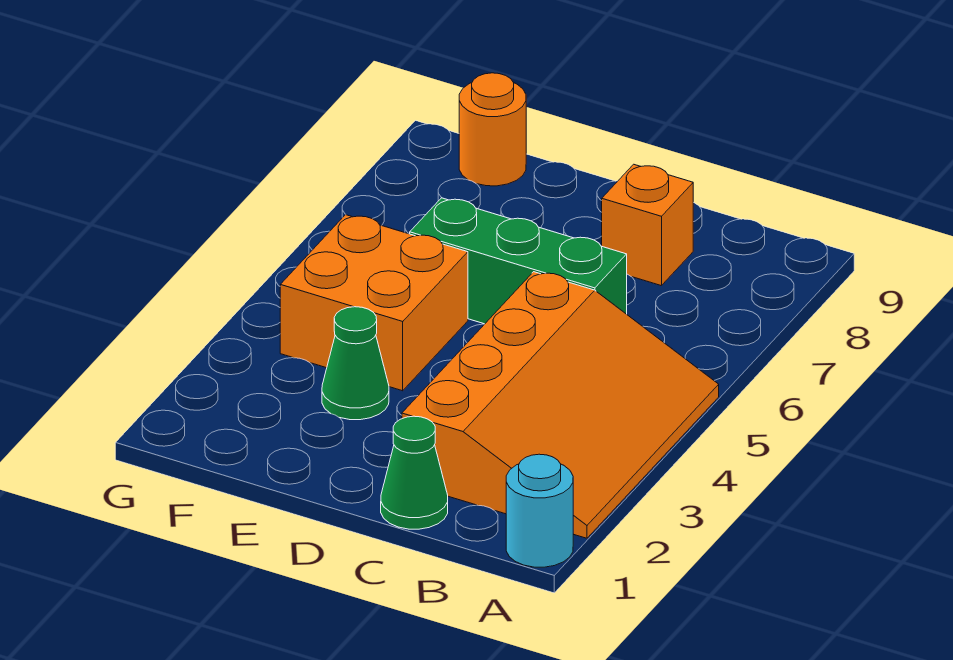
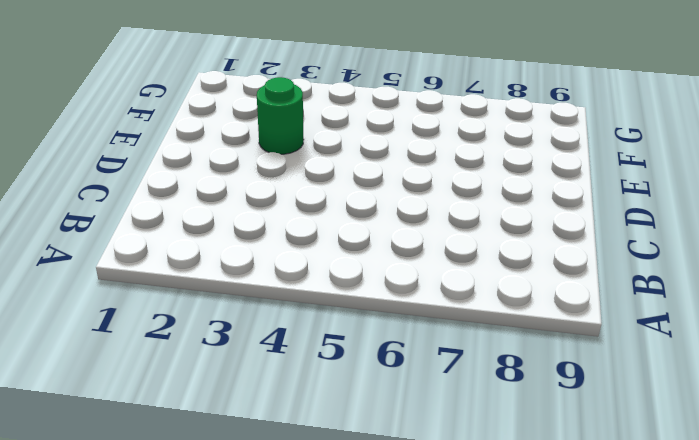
green round brick E3 level 1 -> green cone E3 level 1
none -> cyan round brick A1 level 1
none -> orange slope A2:C5 level 1 top C

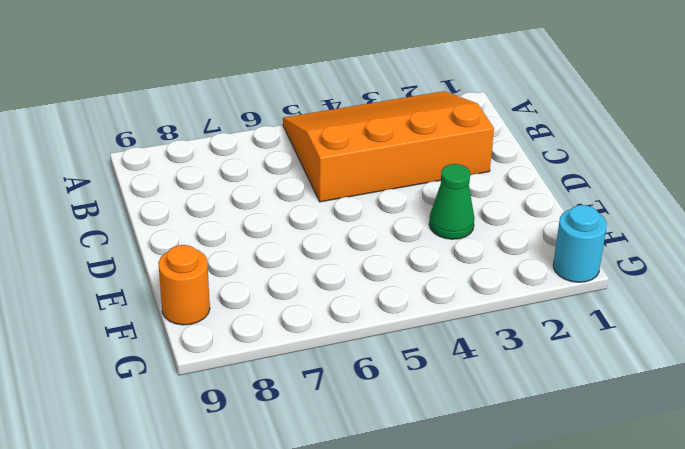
cyan round brick G1 level 1 -> cyan round brick A1 level 1
none -> green cone C1 level 1
none -> green brick C6:E6 level 1

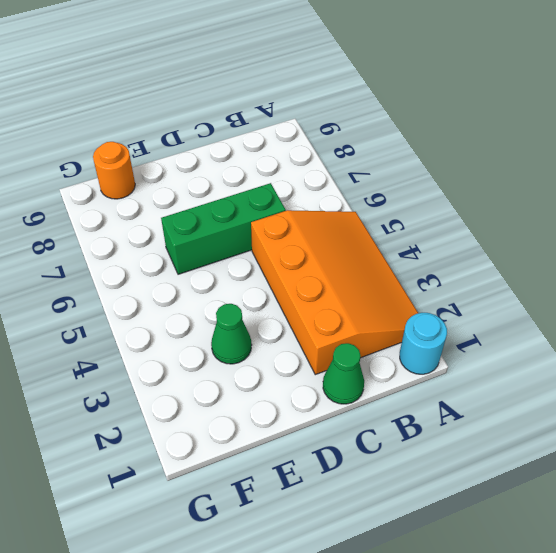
none -> orange brick C8 level 1
none -> orange brick E4:F5 level 1

